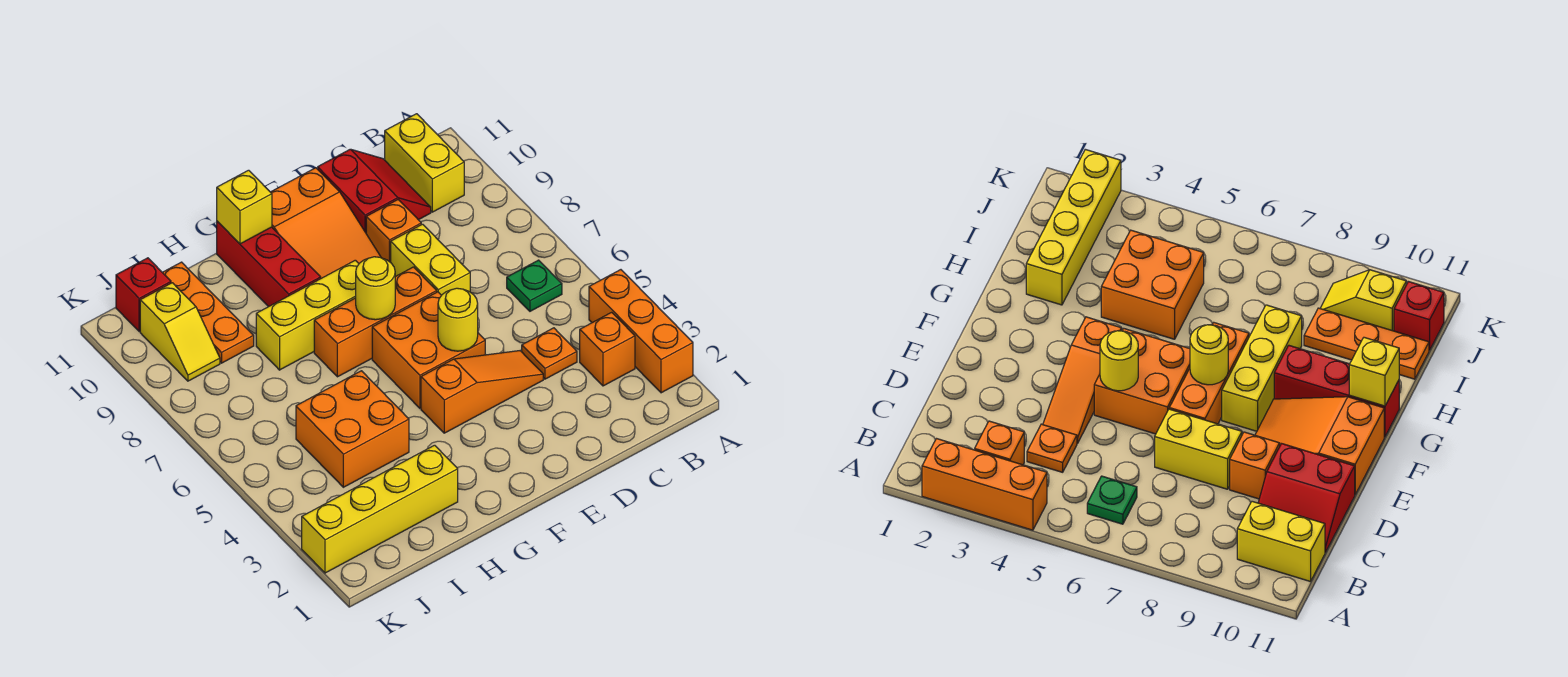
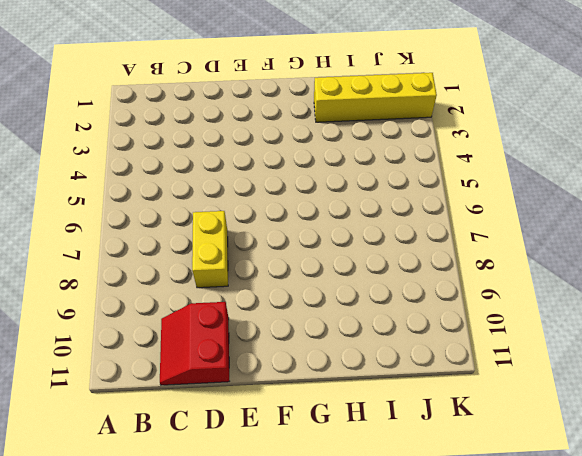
none -> orange brick A2:A4 level 1
none -> orange brick B3 level 1
none -> green plate B6 level 1

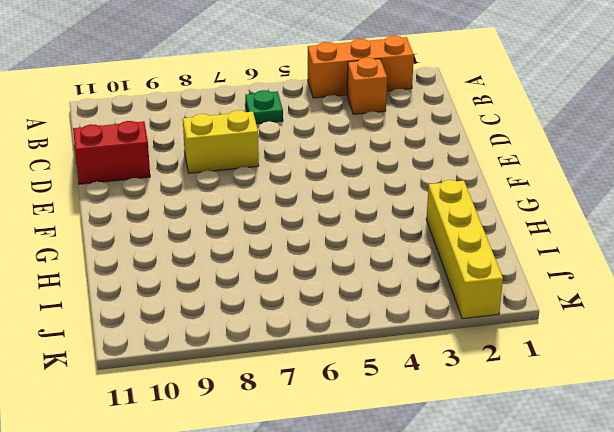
none -> yellow brick B10:B11 level 1
none -> orange plate C4 level 1
none -> orange slope D4:F4 level 1 top F

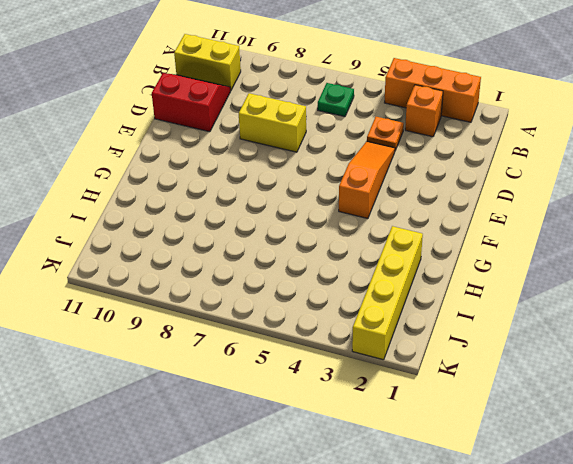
none -> orange brick D9 level 1
none -> orange brick E5:F6 level 1
none -> orange brick E7:G7 level 1

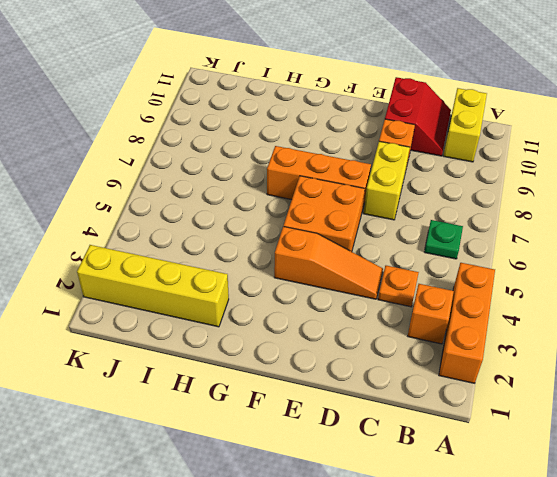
none -> orange slope E9:F11 level 1 top 11
none -> yellow brick F8:H8 level 1
none -> red brick G9:G11 level 1

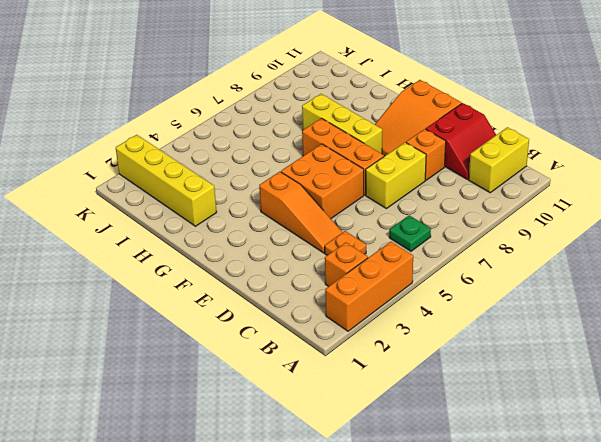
none -> red brick G9:G11 level 1
none -> orange brick H4:I5 level 1
none -> orange plate I9:I11 level 1

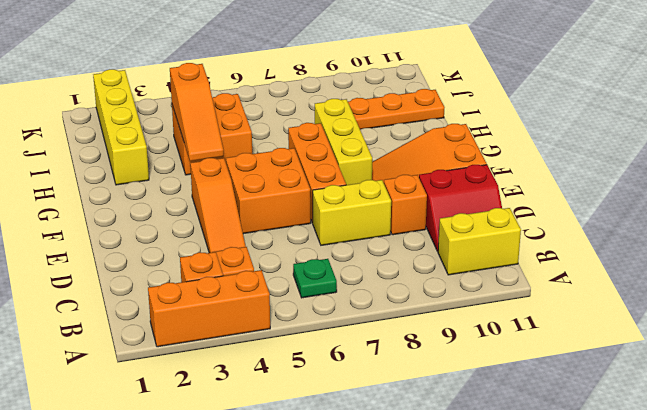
orange slope G4:I4 level 2 top I -> none
none -> red brick G9:G11 level 1
none -> yellow slope J9:J10 level 1 top 10
none -> red brick J11 level 1

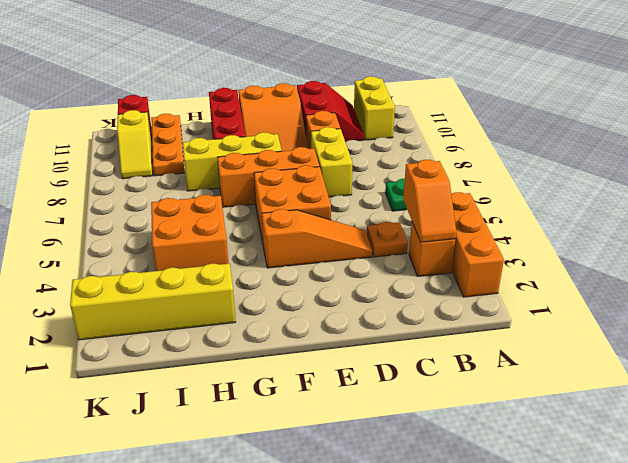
orange slope B3:B4 level 2 top 4 -> none
none -> yellow round brick E5 level 2
none -> yellow round brick F7 level 2
none -> yellow brick G11 level 2

